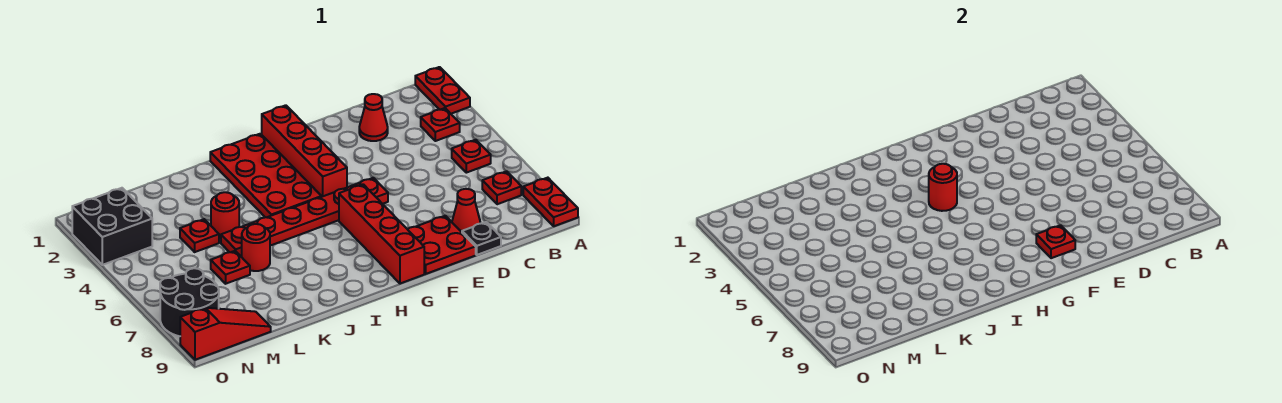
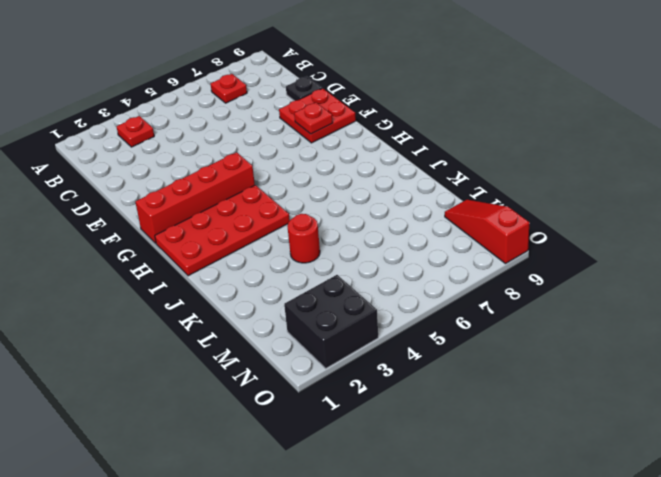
none -> red plate A1:A2 level 1
none -> red plate A8:A9 level 1
none -> red plate B5 level 1

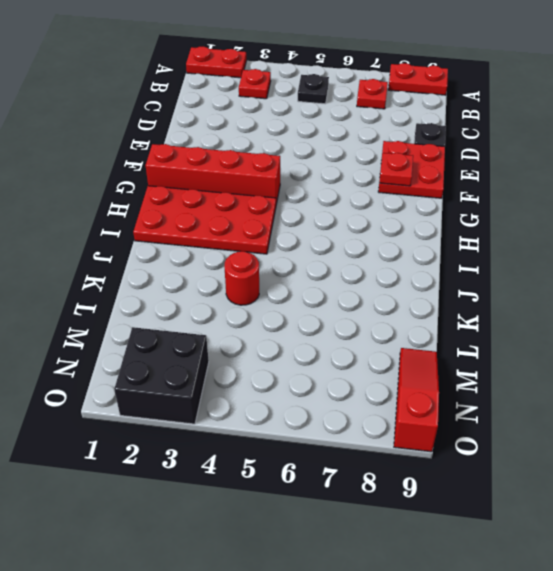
black plate B5 level 1 -> red plate B5 level 1
none -> red cone D2 level 1
none -> red cone D8 level 1
none -> red plate F5:K5 level 1

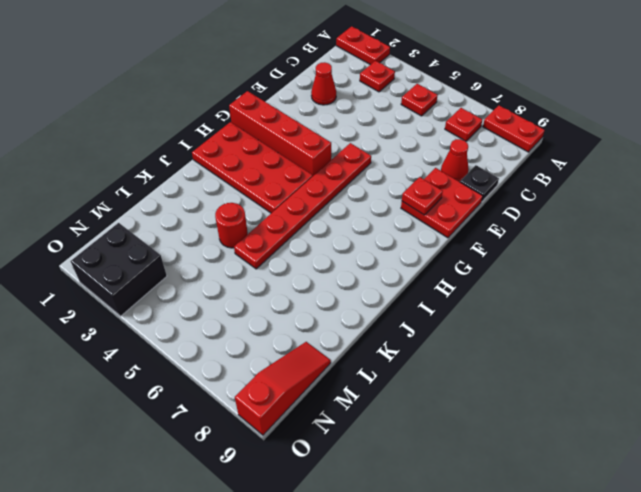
none -> red brick G6:G9 level 1
none -> red round brick K6 level 1
none -> red plate L4 level 1

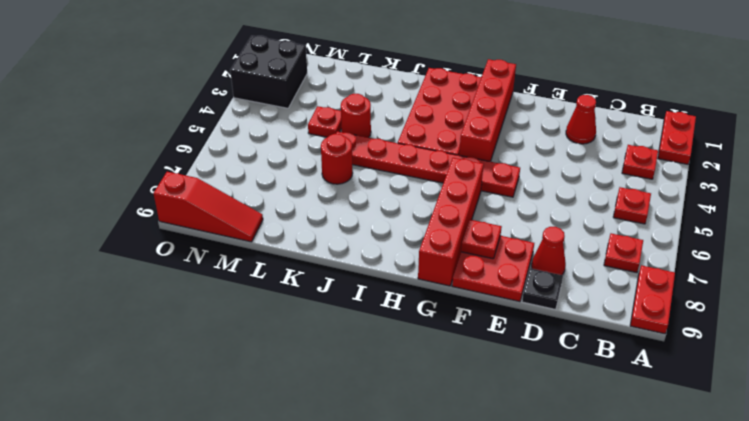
none -> red plate L6 level 1
none -> black round brick N7:O8 level 1
none -> red round brick H4 level 2

